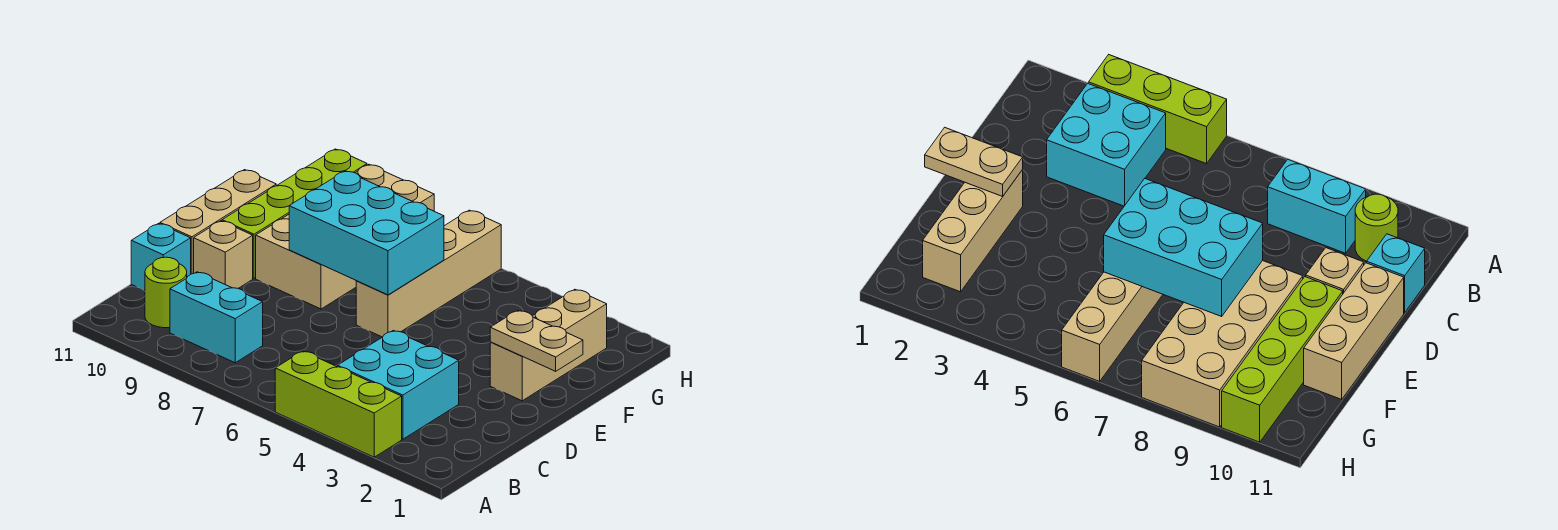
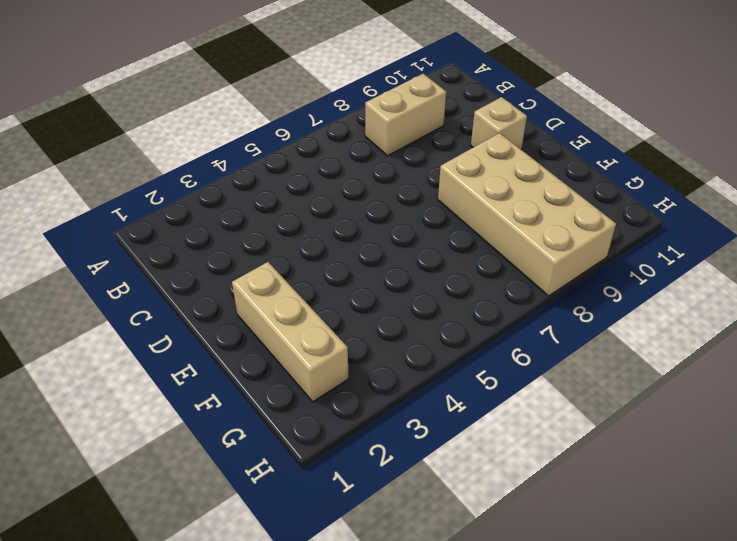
tan brick B8:B9 level 1 -> cyan brick B8:B9 level 1
none -> lime brick A3:A5 level 1
none -> cyan brick B3:C4 level 1
none -> lime round brick B10 level 1

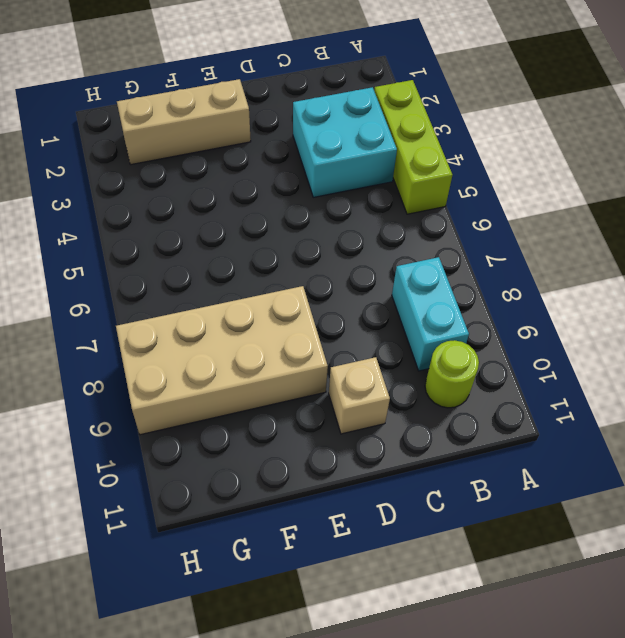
none -> cyan brick C11 level 1
none -> tan brick D11:F11 level 1
none -> tan brick E6:H6 level 1

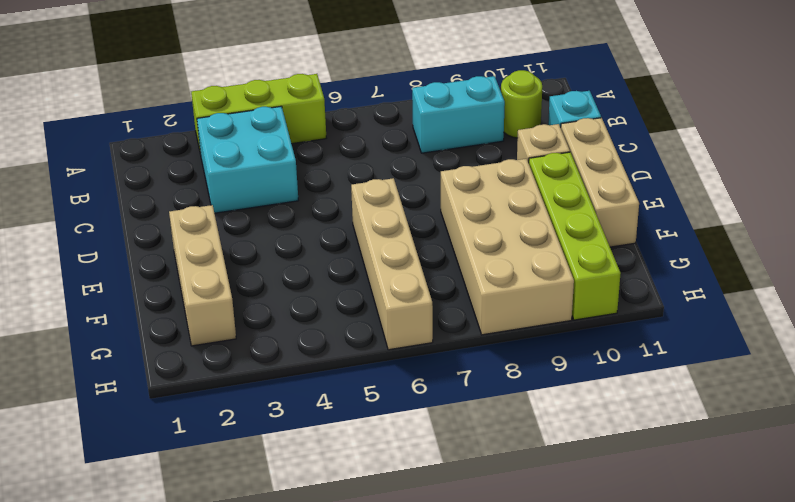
none -> tan plate E1:E2 level 2
none -> cyan brick E6:F8 level 2

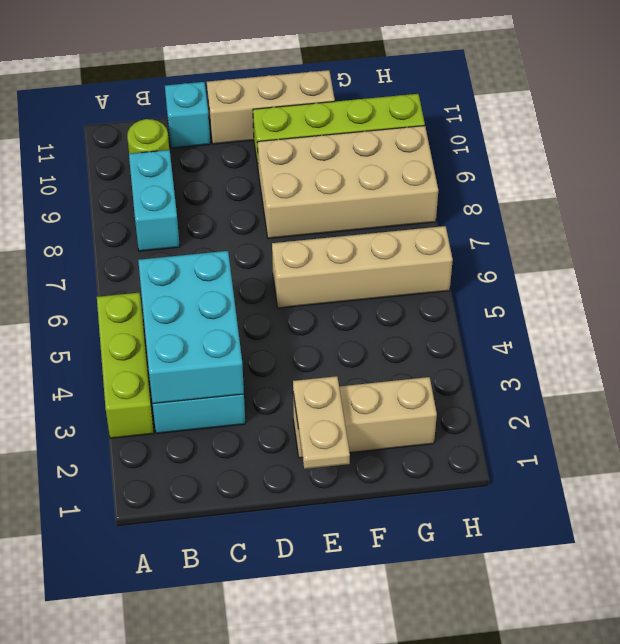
cyan brick B3:C5 level 2 -> cyan brick E6:F8 level 2
none -> tan brick D10 level 1

